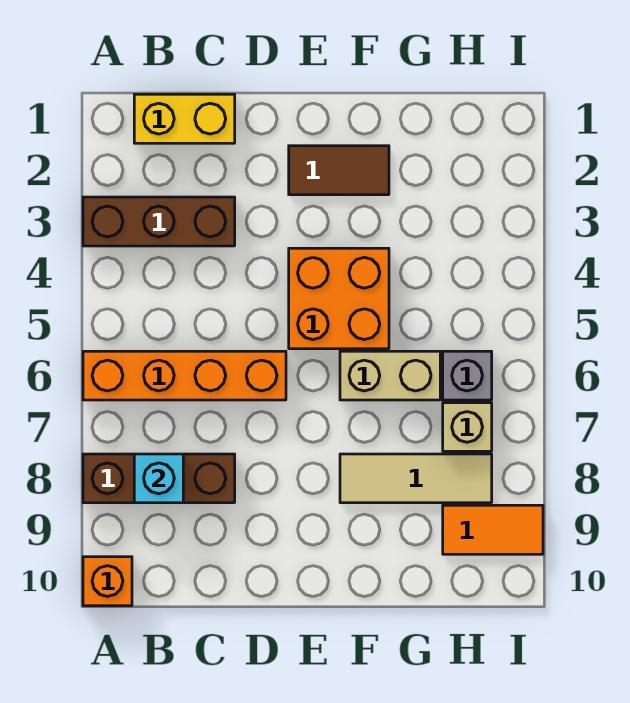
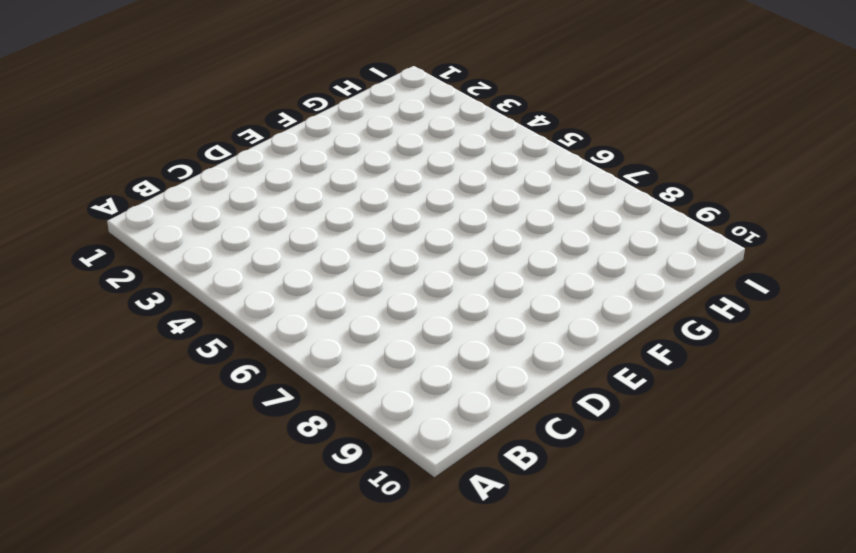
none -> brown brick A3:C3 level 1
none -> orange brick A6:D6 level 1
none -> brown brick A8:C8 level 1

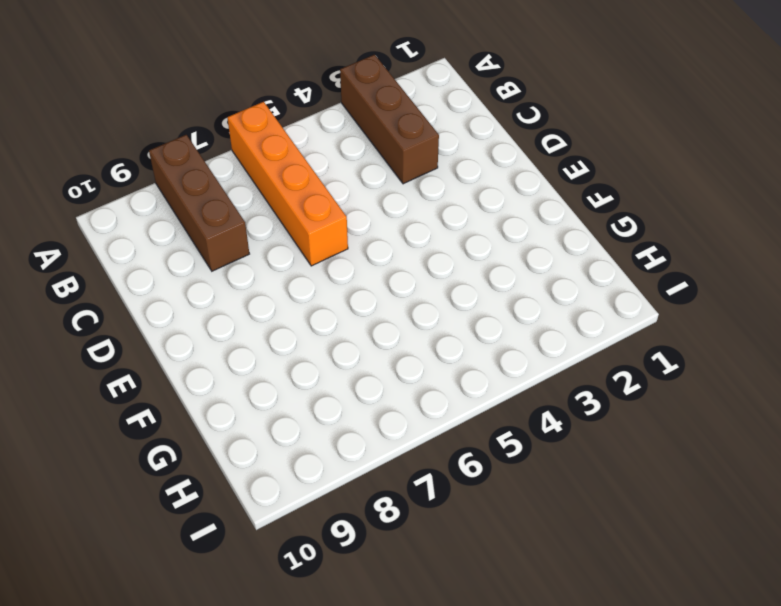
none -> orange brick A10 level 1
none -> yellow brick B1:C1 level 1
none -> brown tile E2:F2 level 1

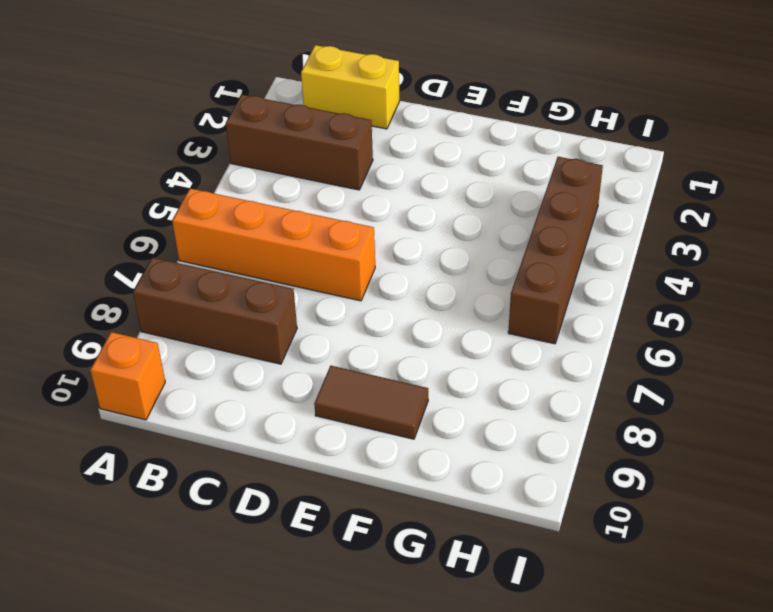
brown tile E9:F9 level 1 -> brown tile E2:F2 level 1
brown brick H3:H6 level 1 -> grey brick H6 level 1
none -> orange brick E4:F5 level 1
none -> tan brick F6:G6 level 1
none -> tan tile F8:H8 level 1

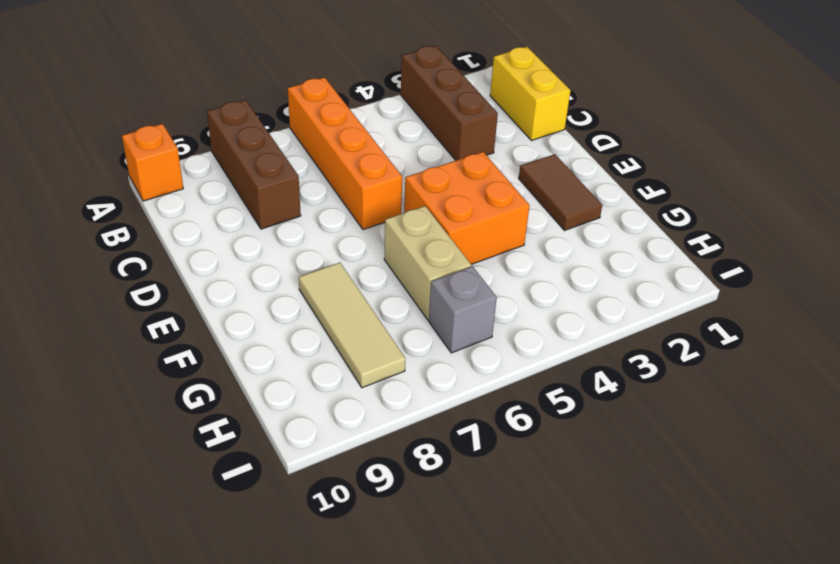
none -> tan brick H7 level 1
none -> orange tile H9:I9 level 1
none -> cyan brick B8 level 2

